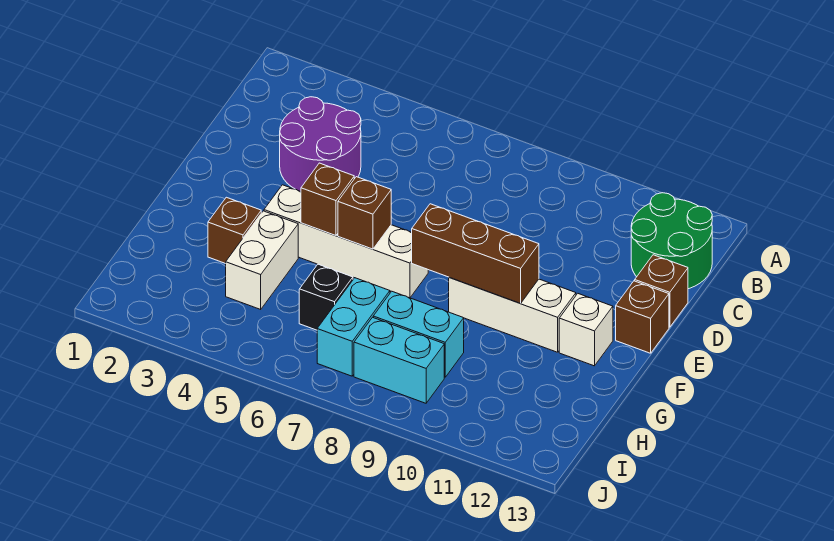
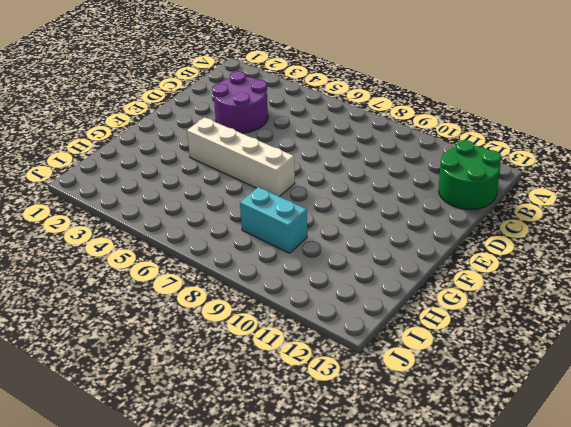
none -> brown brick D13 level 1
none -> brown brick E13 level 1
none -> white brick F9:F11 level 1

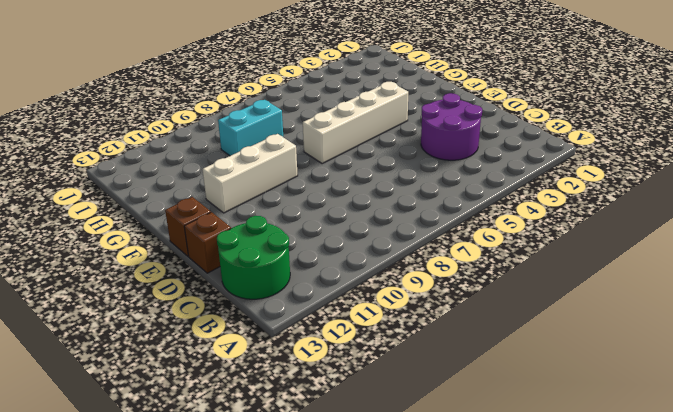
none -> white brick F12 level 1
none -> brown brick G3 level 1
none -> white brick G4:H4 level 1

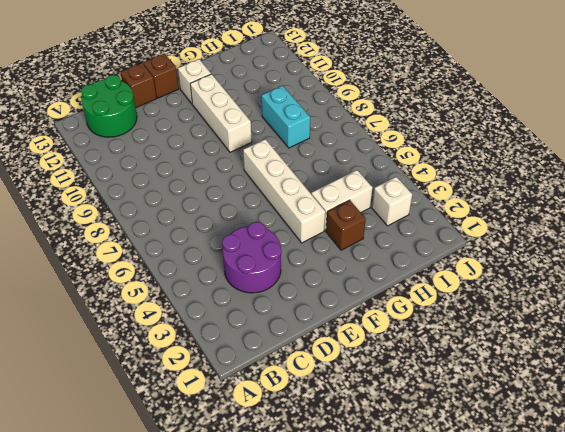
white brick I3 level 1 -> none
none -> black brick H6 level 1
none -> cyan brick H7:I7 level 1
none -> cyan brick I8:I9 level 1

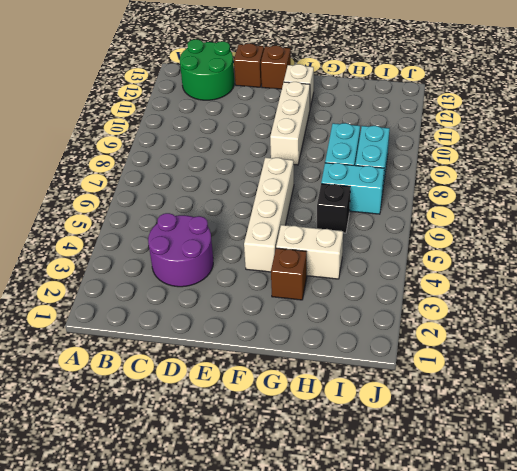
none -> brown brick F5 level 2
none -> brown brick F6 level 2
none -> brown brick F8:F10 level 2

